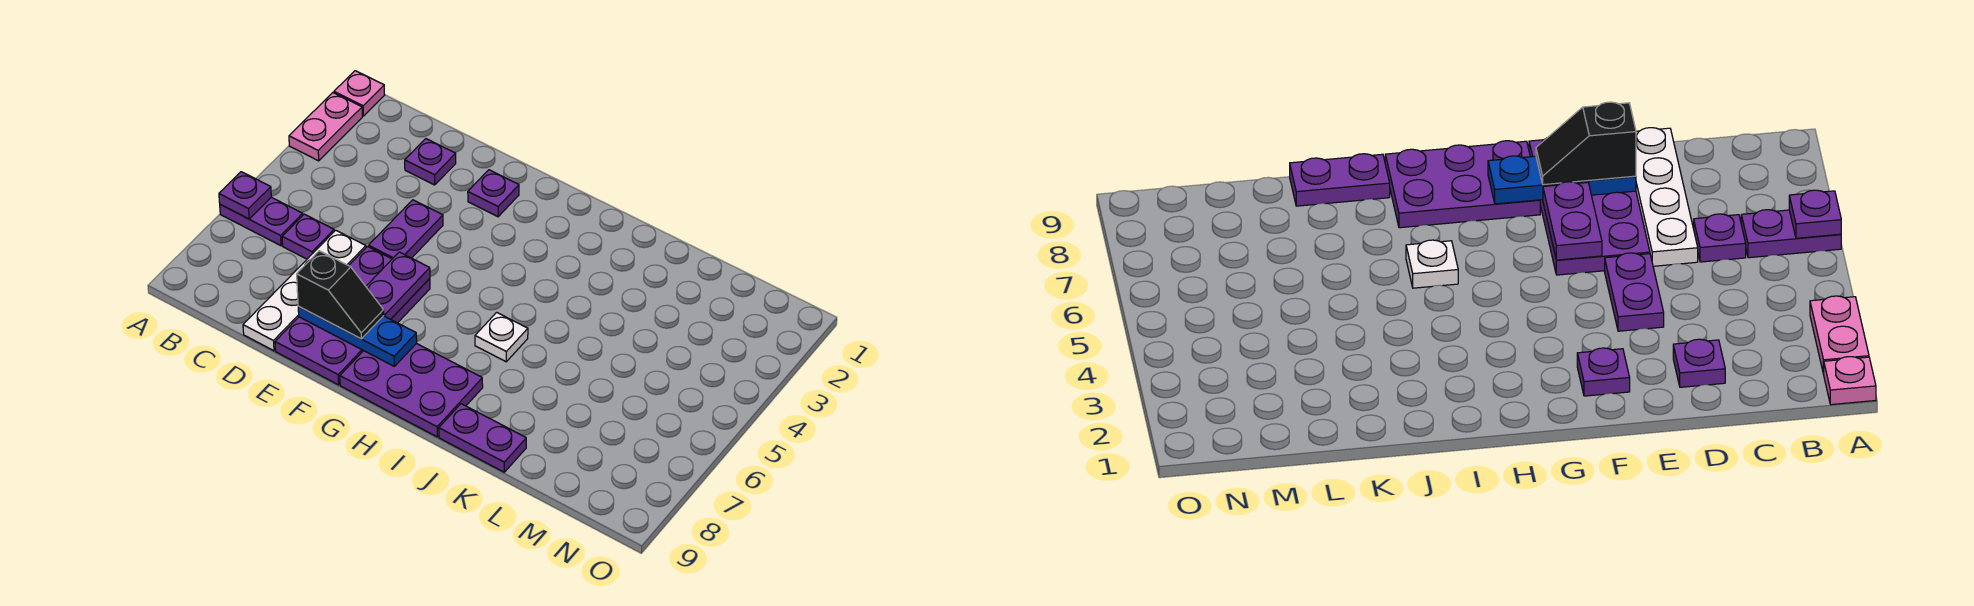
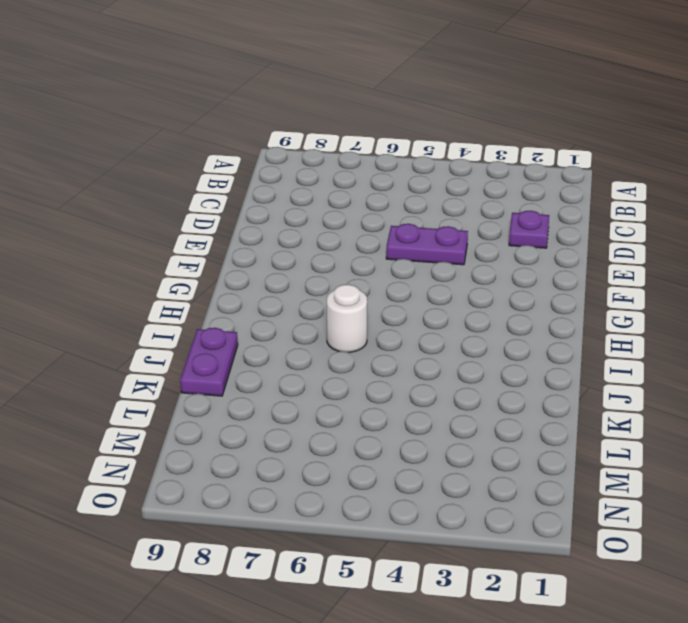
white round brick I6 level 1 -> white plate I6 level 1
none -> pink plate A1 level 1
none -> pink plate A2:A3 level 1
none -> purple plate A6:B6 level 1

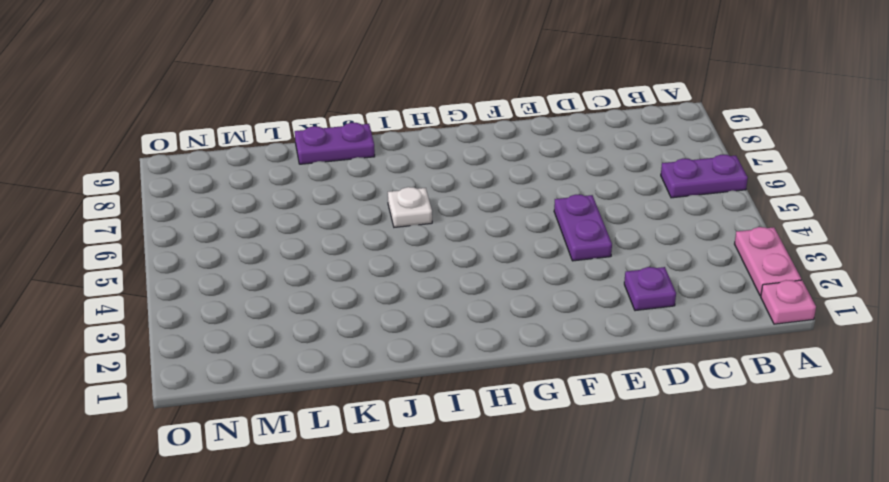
none -> purple plate C6 level 1
none -> white plate D6:D9 level 1
none -> purple plate E6:F9 level 1

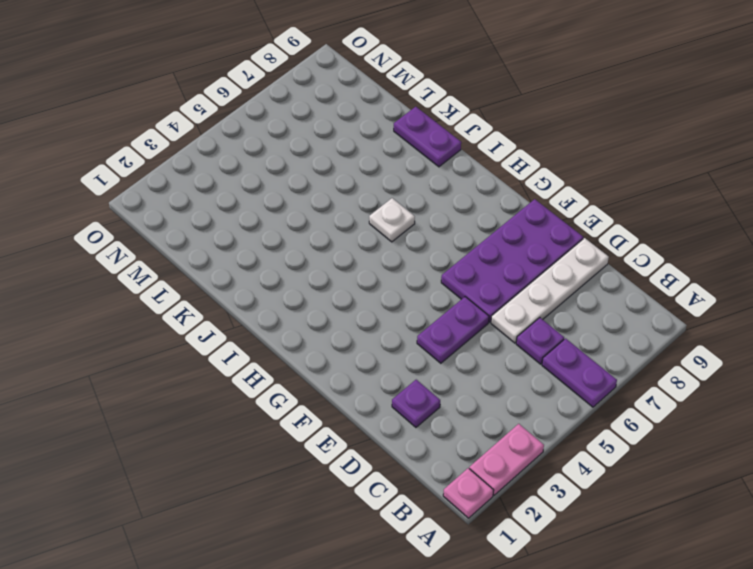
none -> purple plate F2 level 1
none -> purple plate G8:I9 level 1
none -> purple plate A6 level 2

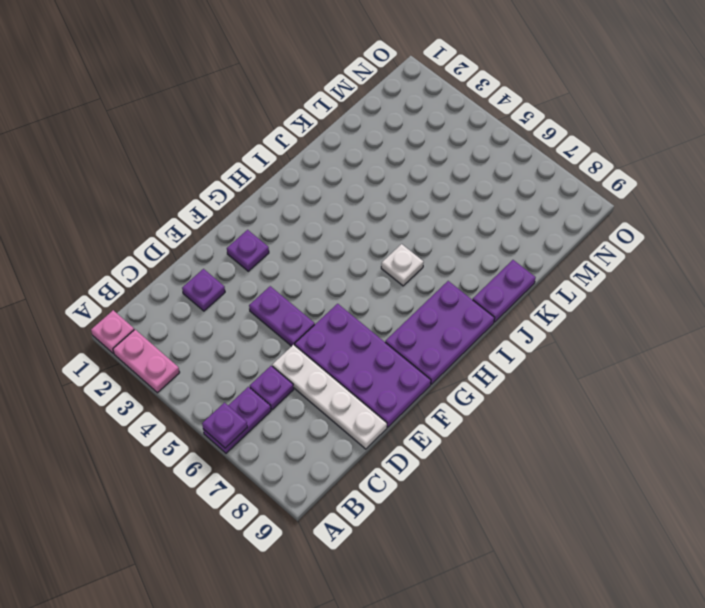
none -> blue plate E8:G8 level 2
none -> purple plate F6:F7 level 2
none -> black slope E8:F8 level 3 top E

